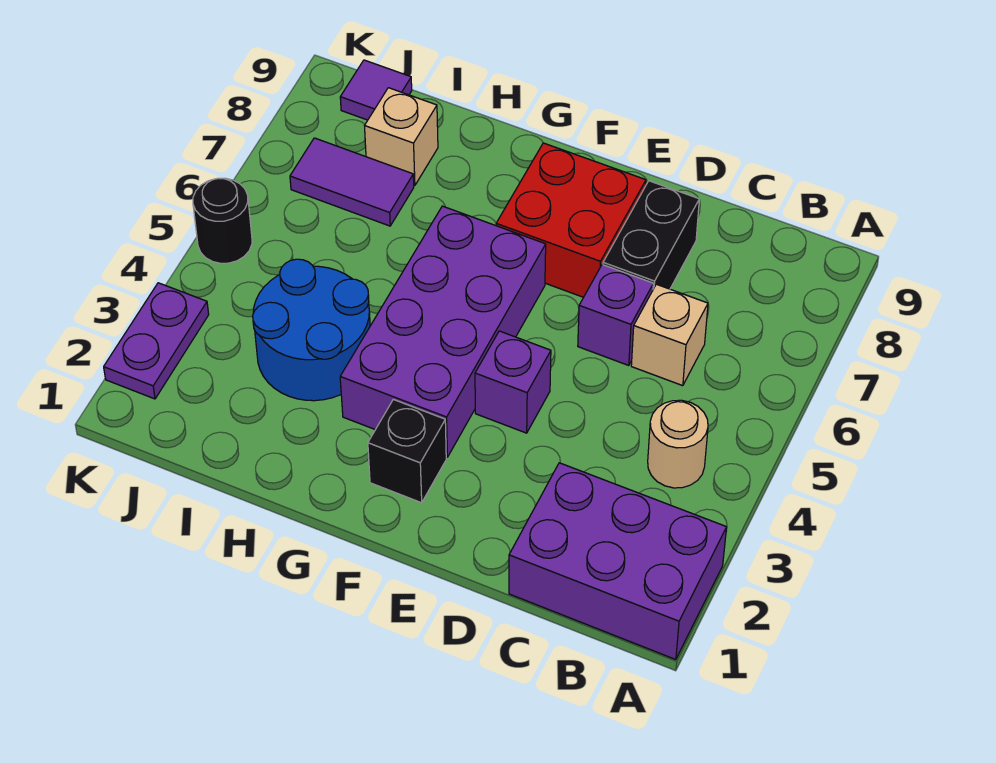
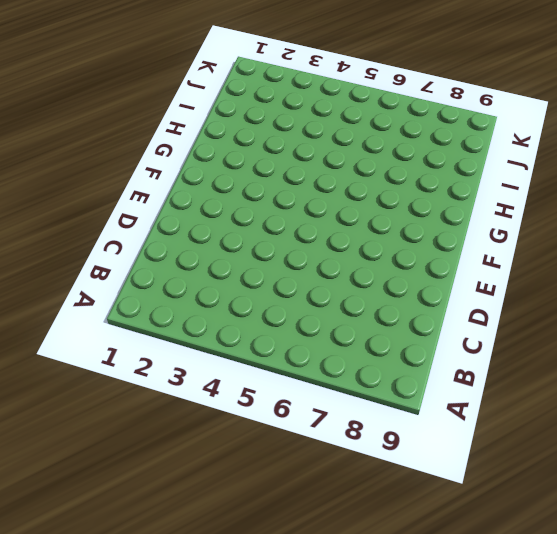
none -> purple brick A1:C2 level 1
none -> tan round brick B4 level 1
none -> tan brick C6 level 1

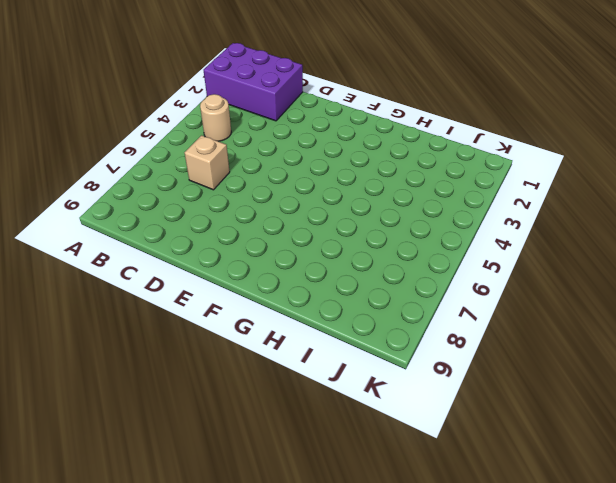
none -> purple brick D6 level 1
none -> black brick D7:D8 level 1
none -> purple brick E4 level 1

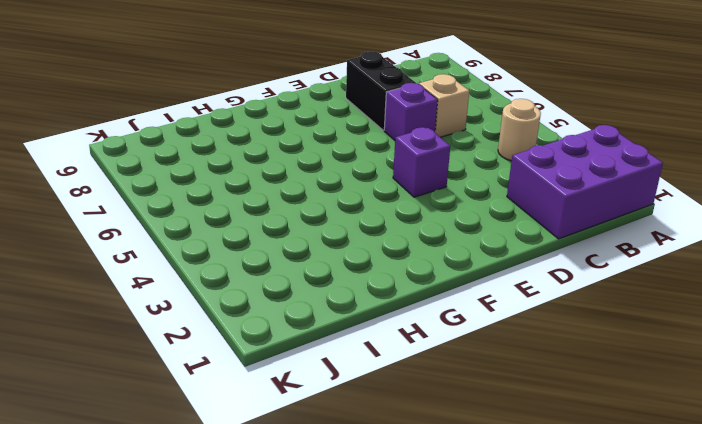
none -> red brick E7:F8 level 1
none -> black brick F2 level 1
none -> purple brick F3:G6 level 1

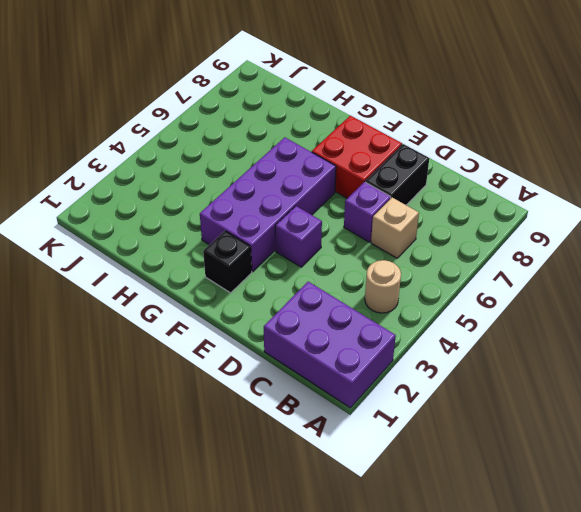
none -> blue round brick H3:I4 level 1
none -> purple tile I7:J7 level 1
none -> tan brick I8 level 1

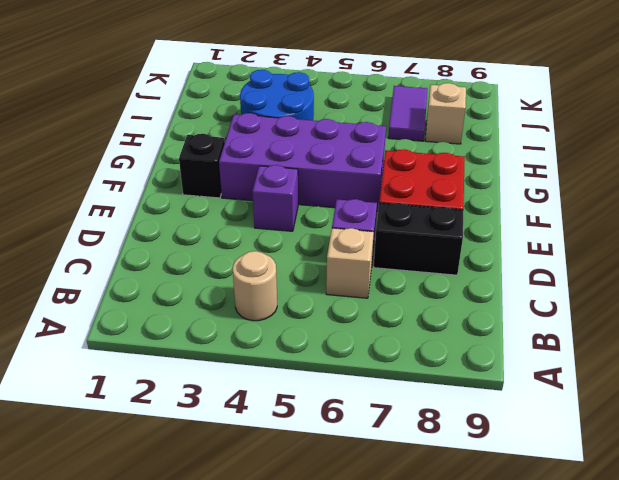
none -> purple brick A1:C2 level 1
none -> purple tile J9 level 1
none -> purple plate K2:K3 level 1

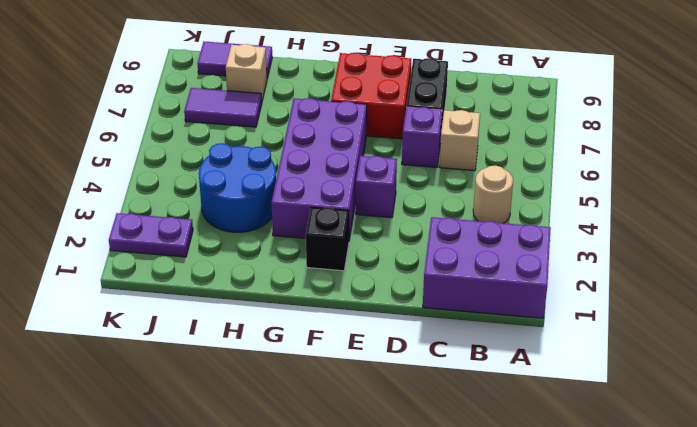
purple tile I9:J9 level 1 -> purple tile J9 level 1
purple plate J2:K2 level 1 -> purple plate K2:K3 level 1
none -> black round brick K5 level 1

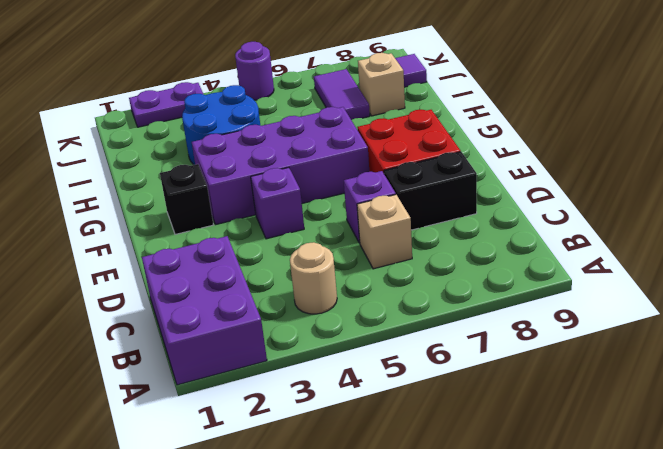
purple round brick K5 level 1 -> black round brick K5 level 1

